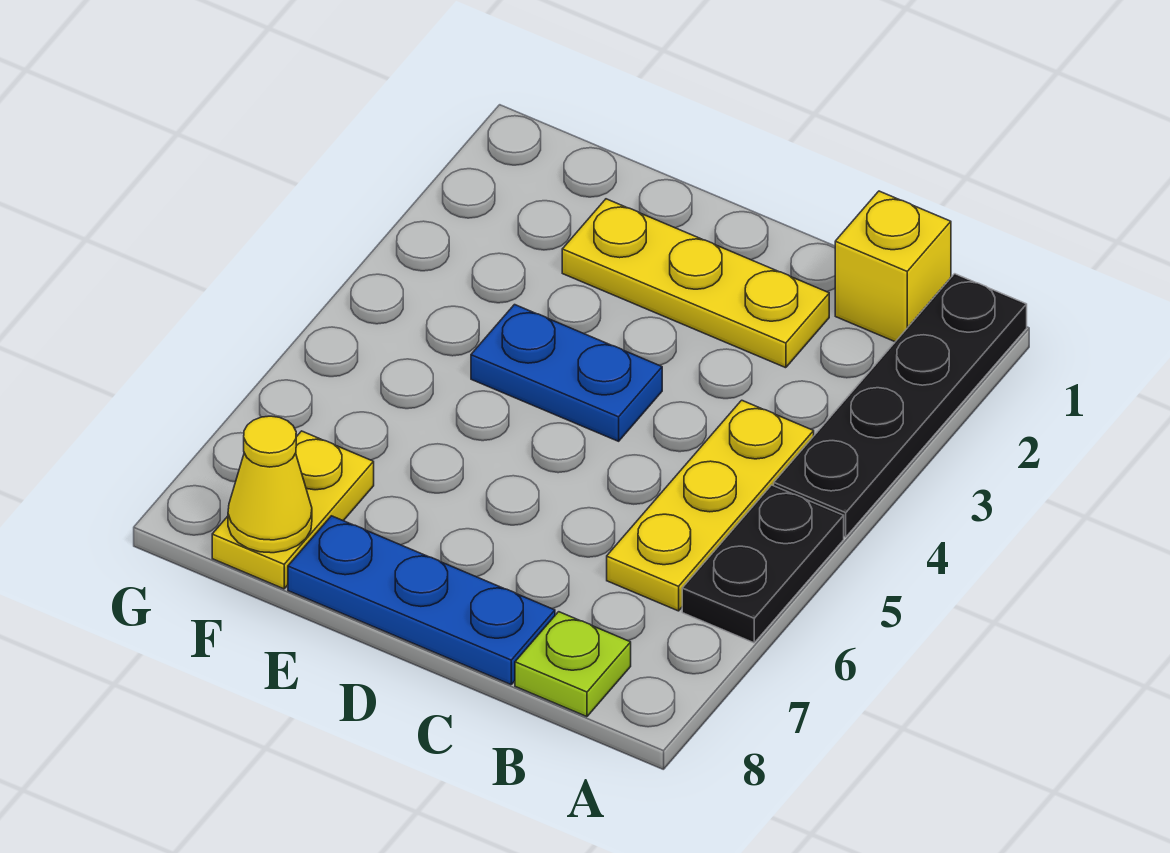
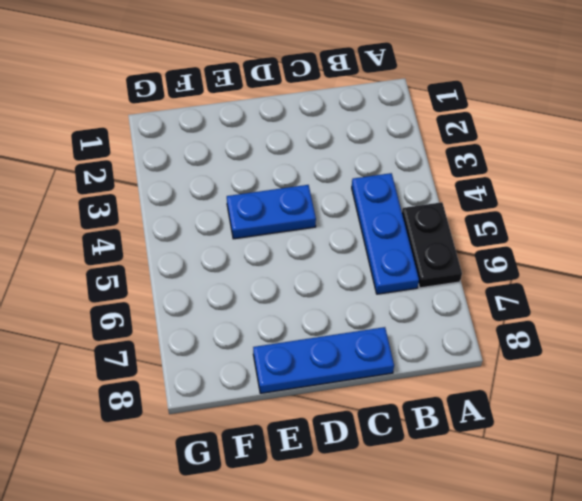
blue plate B4:B6 level 1 -> yellow plate B4:B6 level 1
none -> black plate A1:A4 level 1
none -> yellow brick B1 level 1

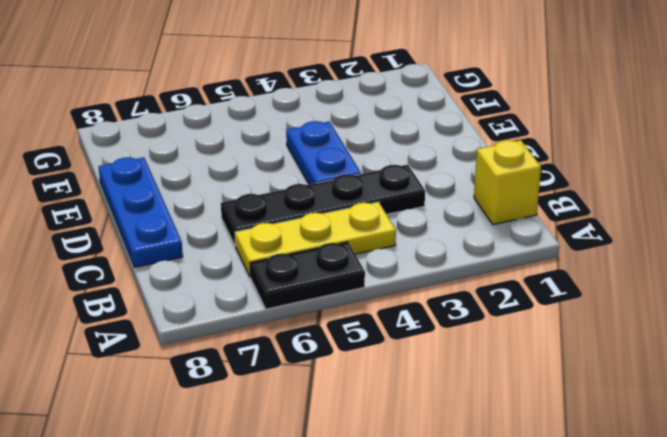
black plate C3:C6 level 1 -> black plate A1:A4 level 1
none -> lime plate B8 level 1
none -> yellow plate C2:E2 level 1

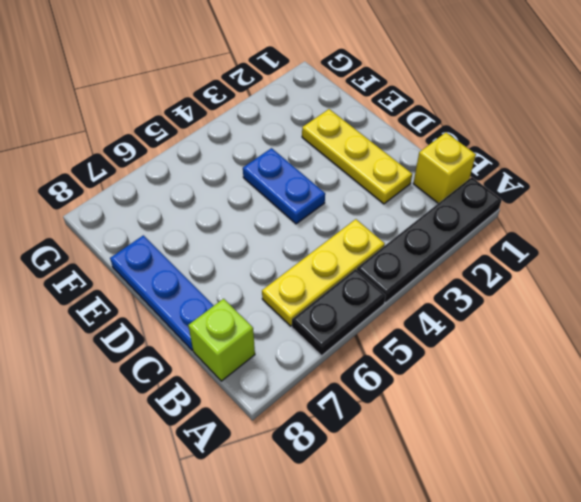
lime brick B8 level 1 -> lime plate B8 level 1
none -> yellow plate F7:F8 level 1
none -> yellow cone F8 level 2

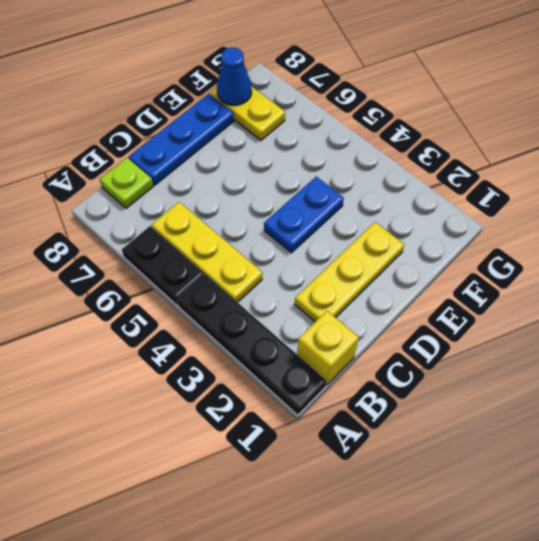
blue cone F8 level 2 -> yellow cone F8 level 2

